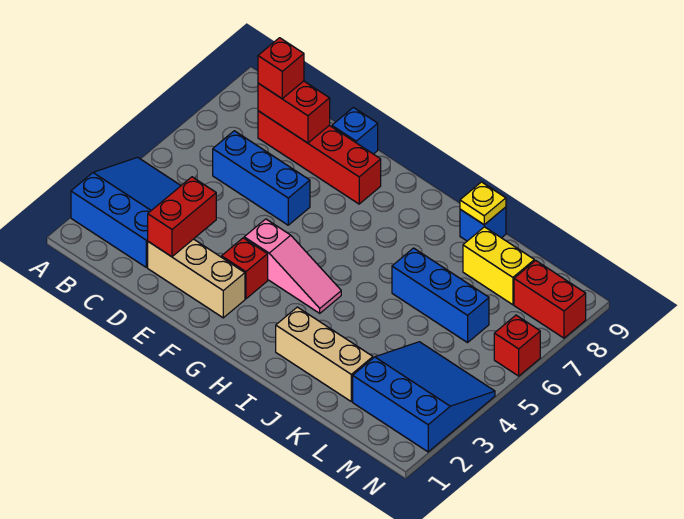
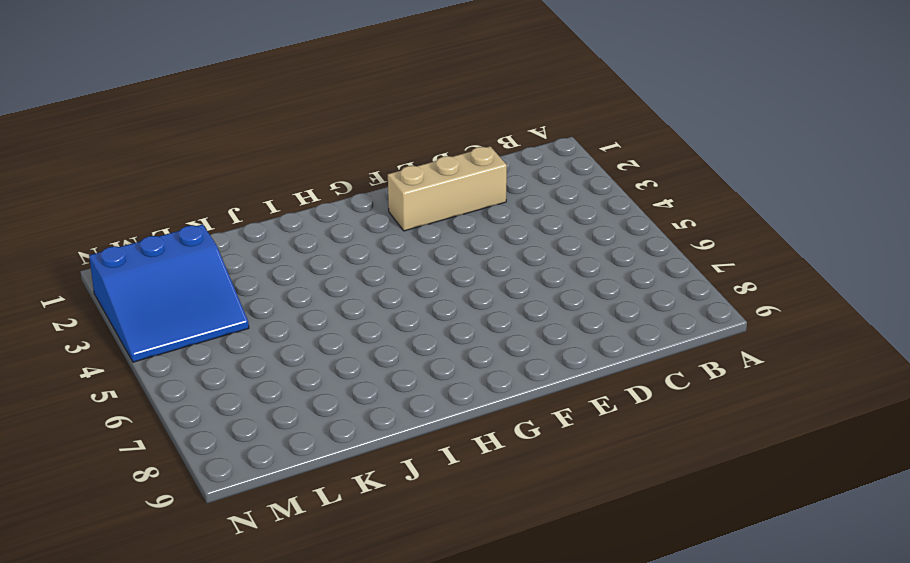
none -> blue slope A2:C4 level 1 top 2
none -> blue brick C6:E6 level 1
none -> red brick C8:F8 level 1

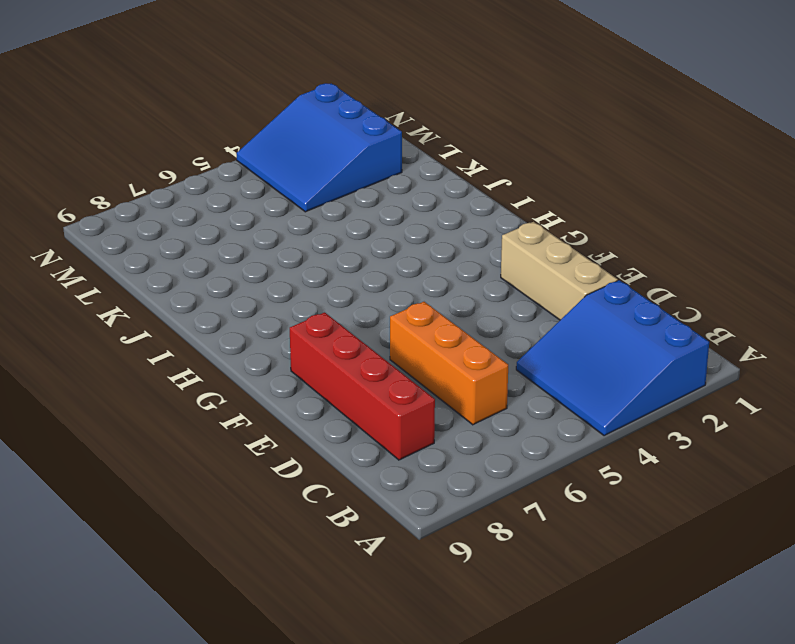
orange brick C6:E6 level 1 -> blue brick C6:E6 level 1
none -> blue brick E9 level 1
none -> red brick F3 level 1
none -> pink slope F4:H4 level 1 top F

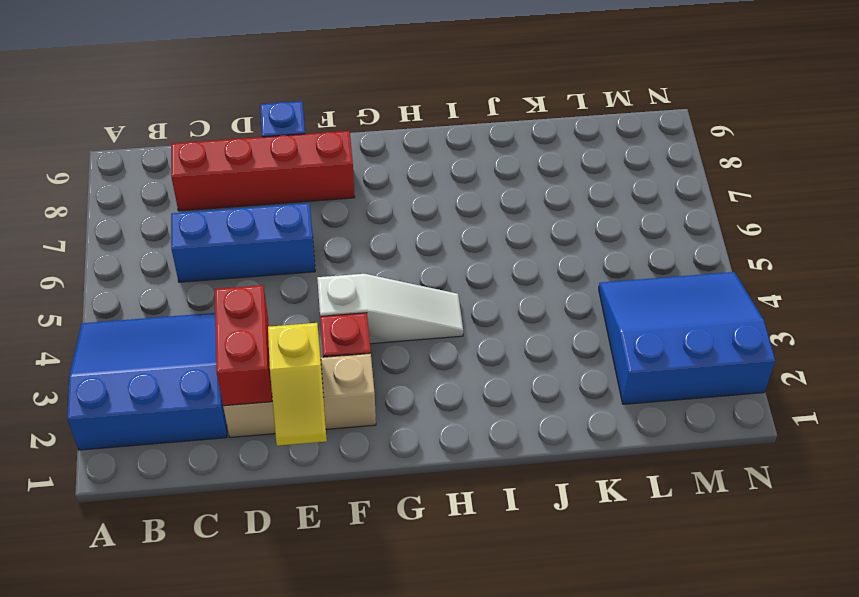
yellow slope E1:E2 level 2 top 2 -> none
white slope F4:H4 level 1 top F -> pink slope F4:H4 level 1 top F
none -> tan brick I2:K2 level 1
none -> blue brick J6:L6 level 1
none -> blue brick J9 level 1

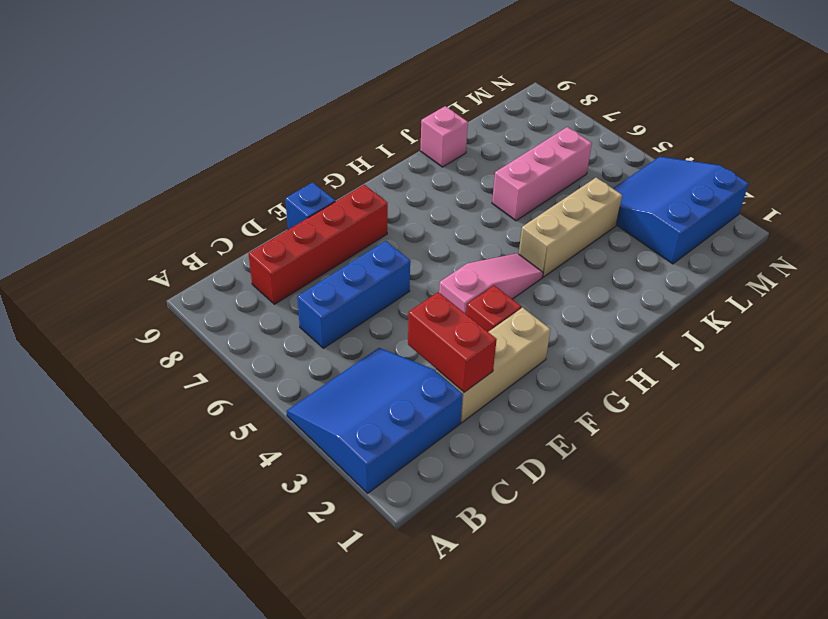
tan brick I4:K4 level 1 -> tan brick I2:K2 level 1
pink brick J6:L6 level 1 -> blue brick J6:L6 level 1
pink brick J9 level 1 -> blue brick J9 level 1
none -> yellow brick K8:L8 level 1
none -> red brick M8:N8 level 1
none -> red brick N6 level 1

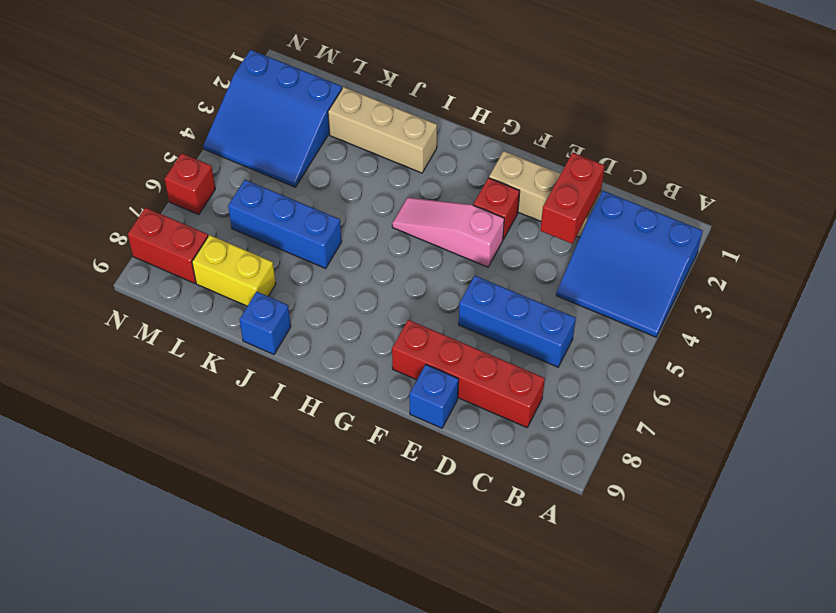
none -> red brick C8:D8 level 2
none -> yellow plate J9 level 2
none -> red brick C8 level 3

